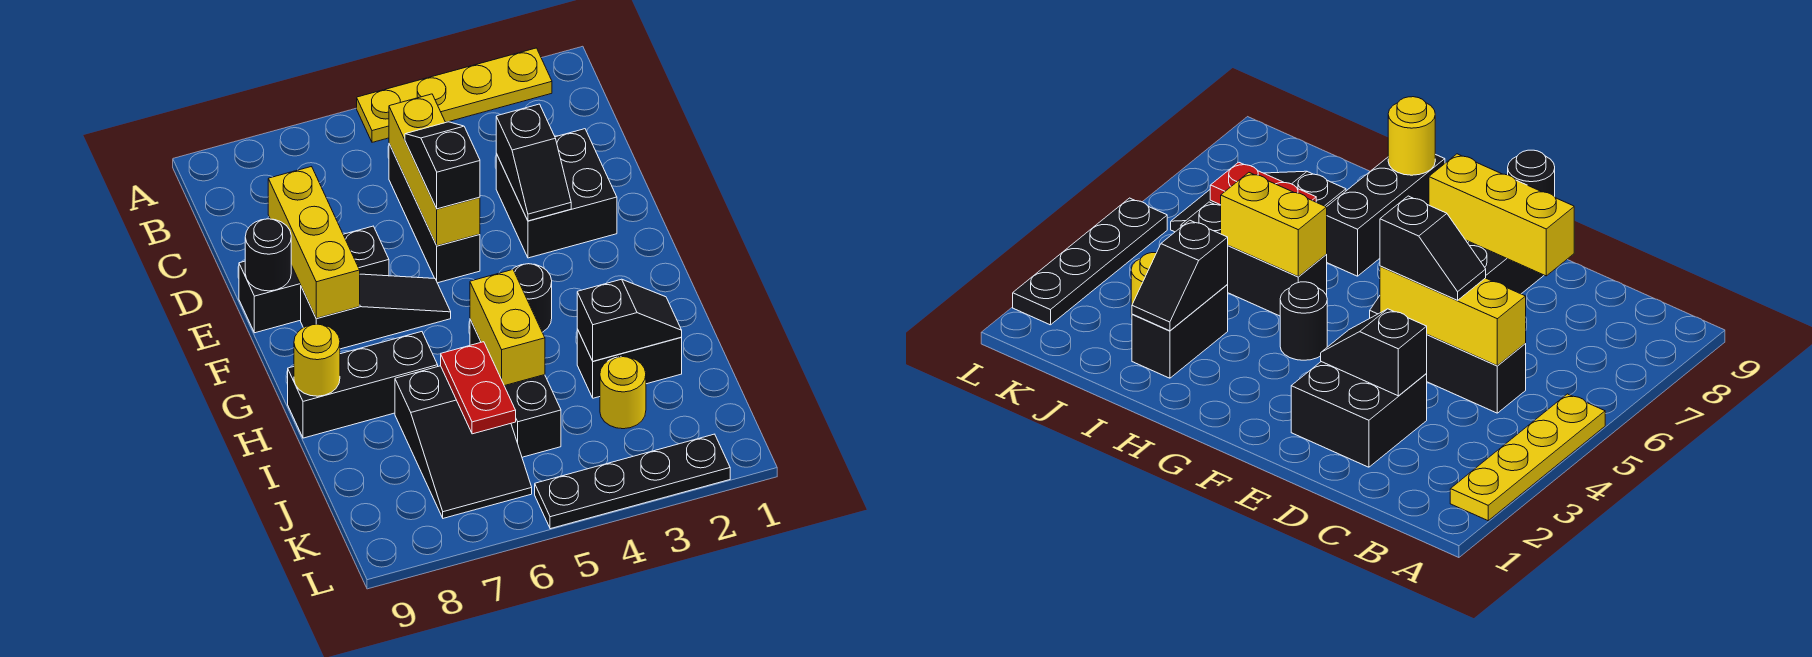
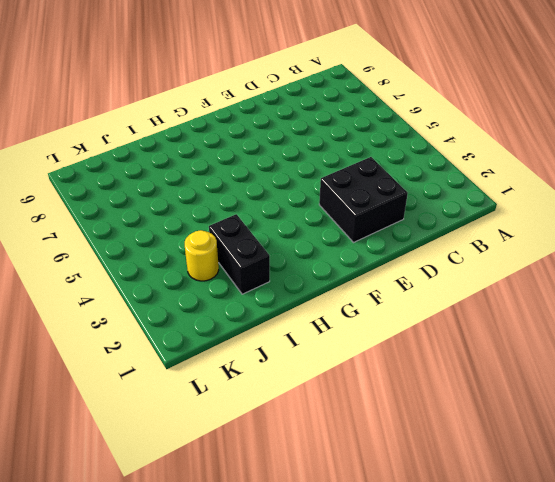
none -> yellow plate A2:A5 level 1
none -> black brick C5:E5 level 1
none -> black brick E7:E9 level 1

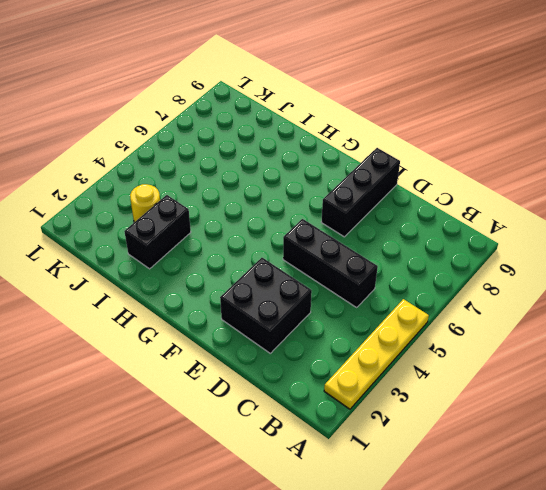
none -> black slope F6:F8 level 1 top 8
none -> black round brick G4 level 1
none -> black brick H5:J5 level 1

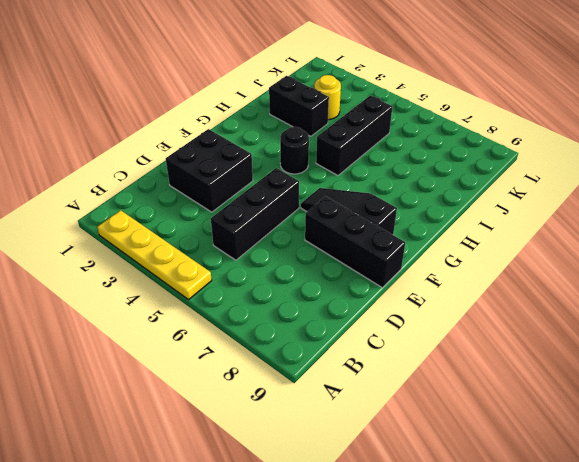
none -> black brick H7:H9 level 1
none -> black slope I6:K7 level 1 top I
none -> black plate L2:L5 level 1

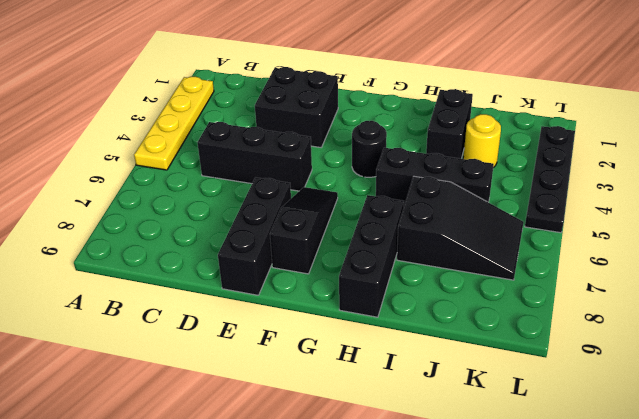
none -> yellow brick C5:E5 level 2
none -> black slope D3:E3 level 2 top D
none -> yellow brick D8:F8 level 2

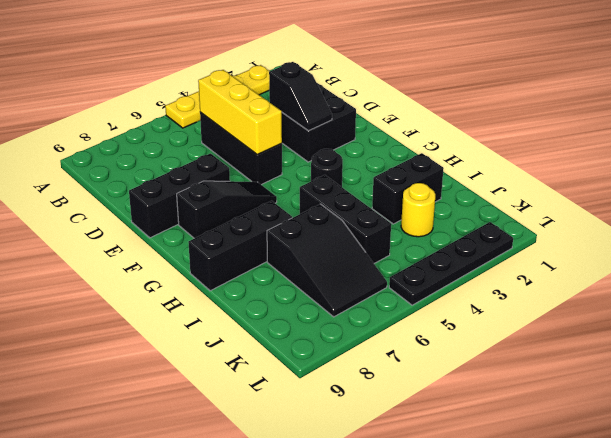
none -> yellow brick D8:F8 level 2
none -> black round brick E9 level 2
none -> yellow brick H5:I5 level 2

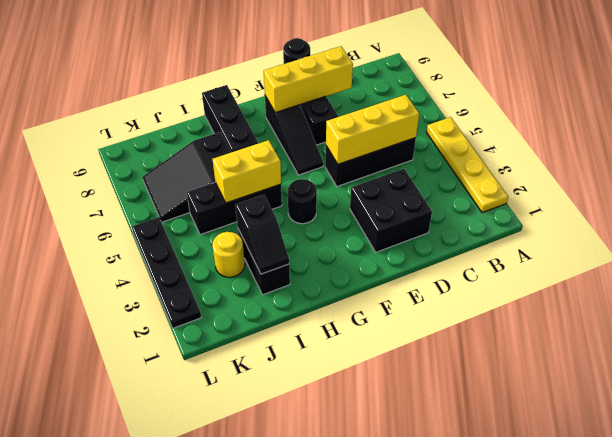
none -> black slope D3:E3 level 2 top D
none -> yellow round brick H9 level 2
none -> red plate I6:J6 level 2

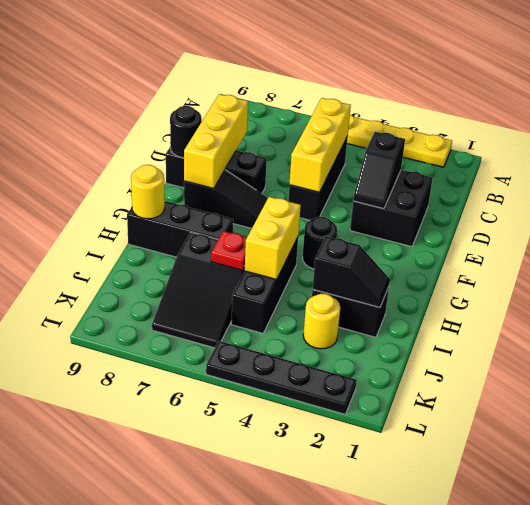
red plate I6 level 2 -> red plate I6:J6 level 2
none -> black slope D5:E5 level 3 top E

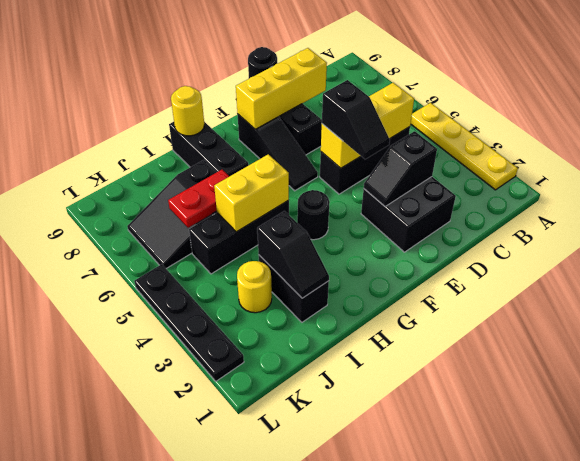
black slope E4:E5 level 3 top 5 -> black slope D5:E5 level 3 top E

